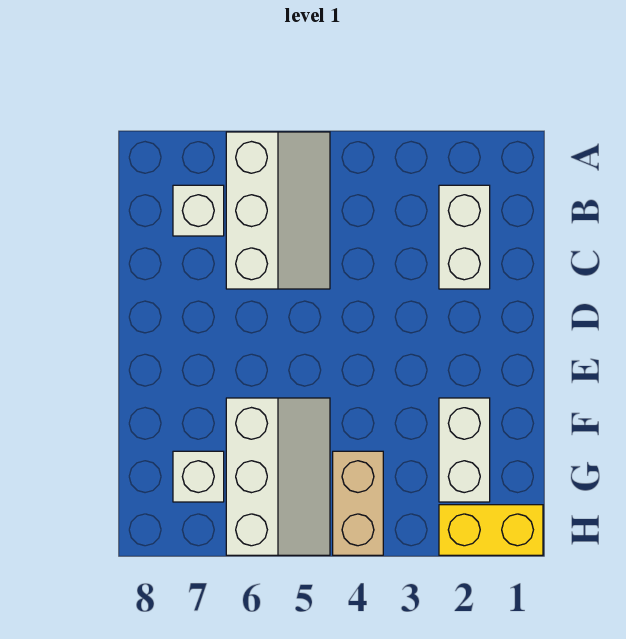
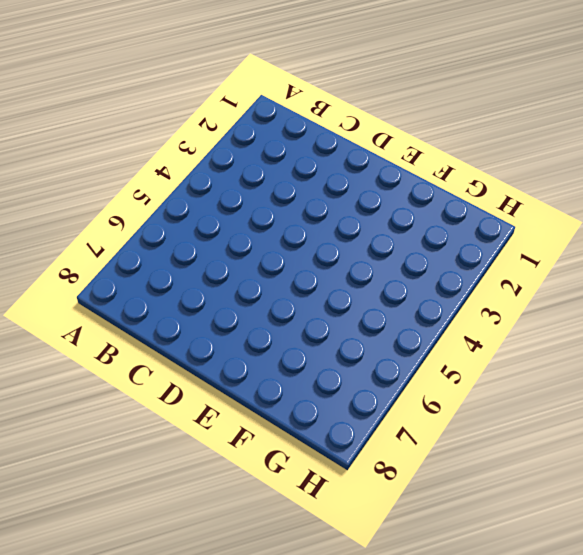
none -> white slope A5:C6 level 1 top 6
none -> white brick B2:C2 level 1

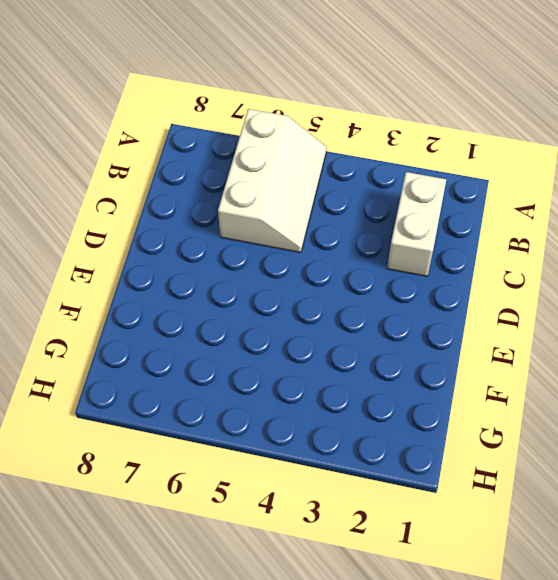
none -> white brick B7 level 1
none -> white brick F2:G2 level 1

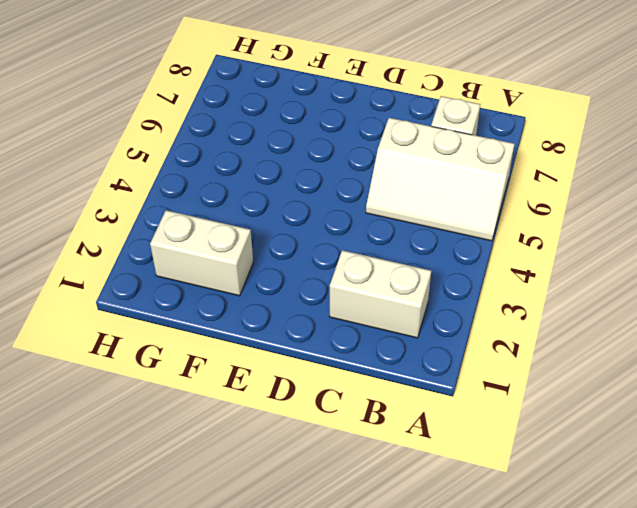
none -> white slope F5:H6 level 1 top 6
none -> tan brick G4:H4 level 1

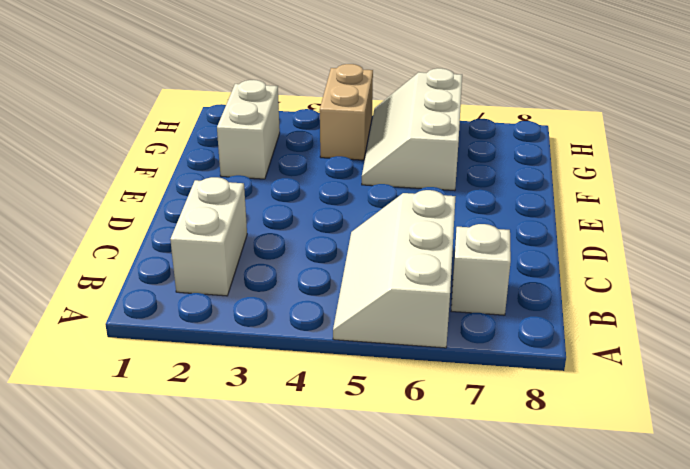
none -> white brick G7 level 1
none -> yellow brick H1:H2 level 1

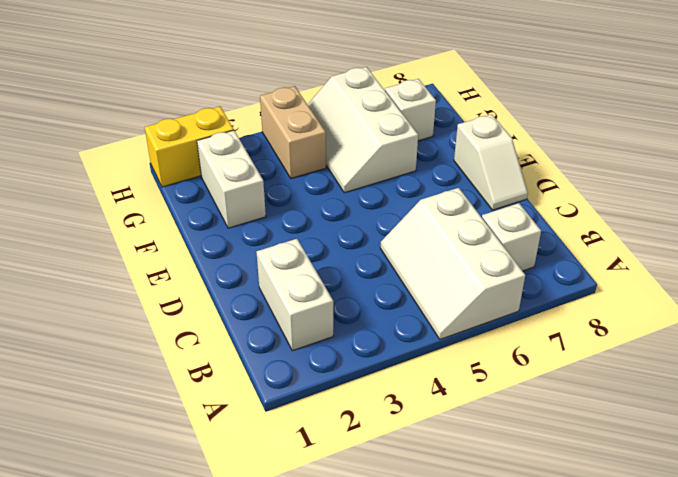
white slope D8:E8 level 1 top E -> none

